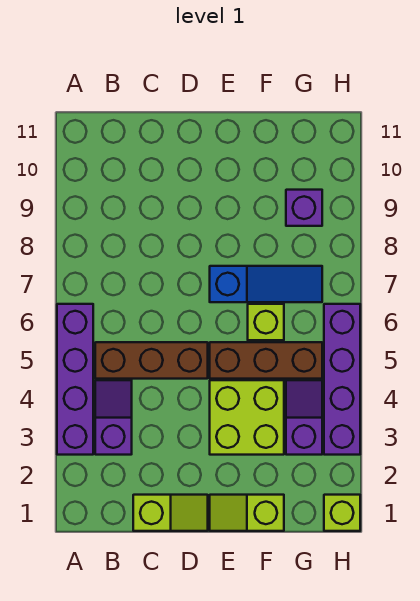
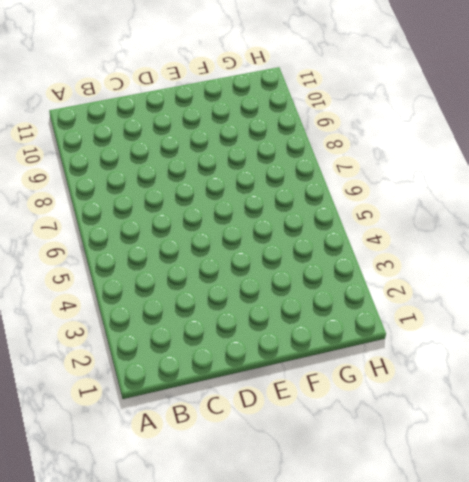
none -> purple brick A3:A6 level 1
none -> purple slope B3:B4 level 1 top 3
none -> brown brick B5:D5 level 1

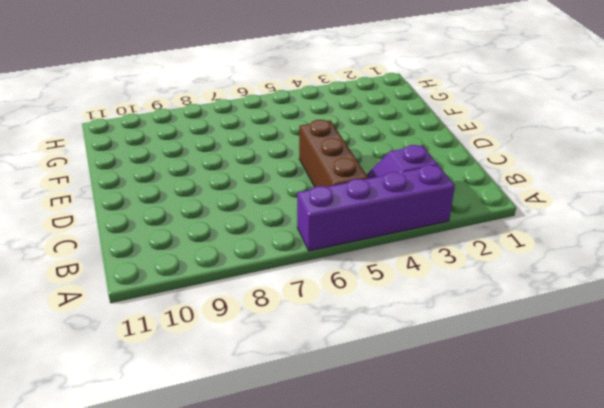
none -> lime slope C1:D1 level 1 top C
none -> lime slope E1:F1 level 1 top F
none -> lime brick E3:F4 level 1

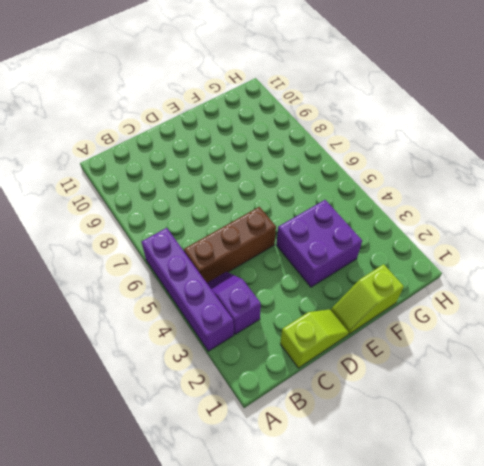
purple brick E3:F4 level 1 -> lime brick E3:F4 level 1
none -> brown brick E5:G5 level 1
none -> blue slope E7:G7 level 1 top E
none -> lime brick F6 level 1

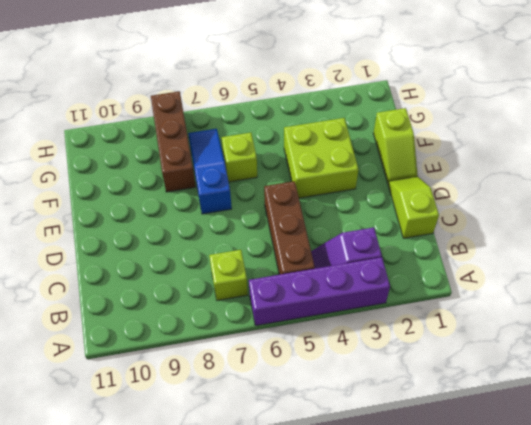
lime brick B7 level 1 -> lime brick H1 level 1
brown brick F8:H8 level 1 -> brown brick E5:G5 level 1
none -> purple slope G3:G4 level 1 top 3
none -> purple brick G9 level 1
none -> purple brick H3:H6 level 1

